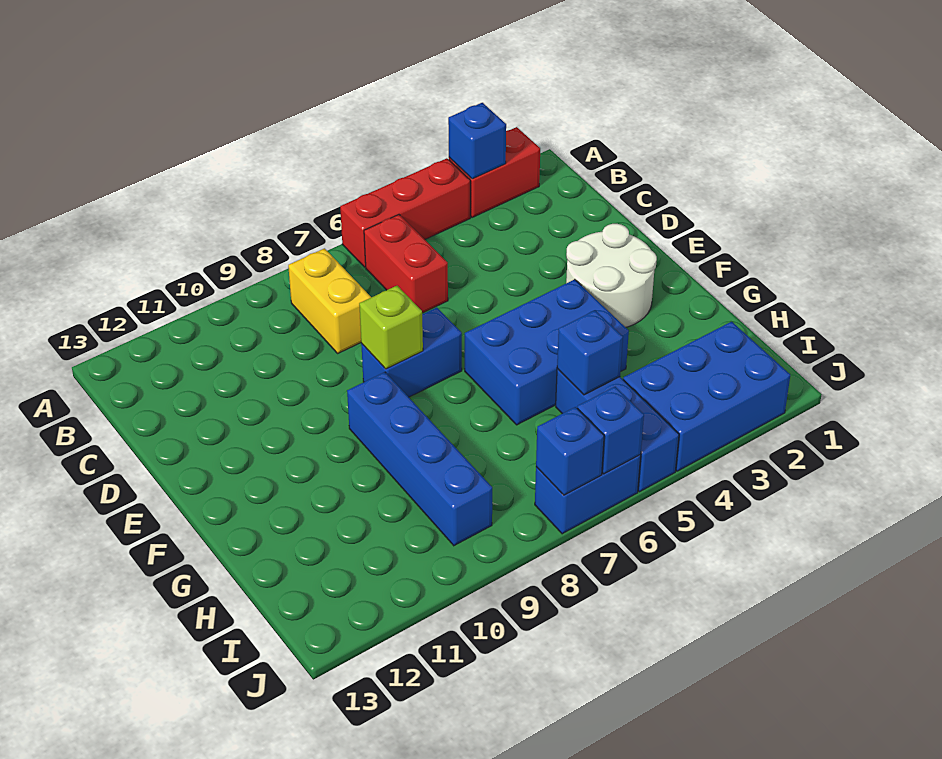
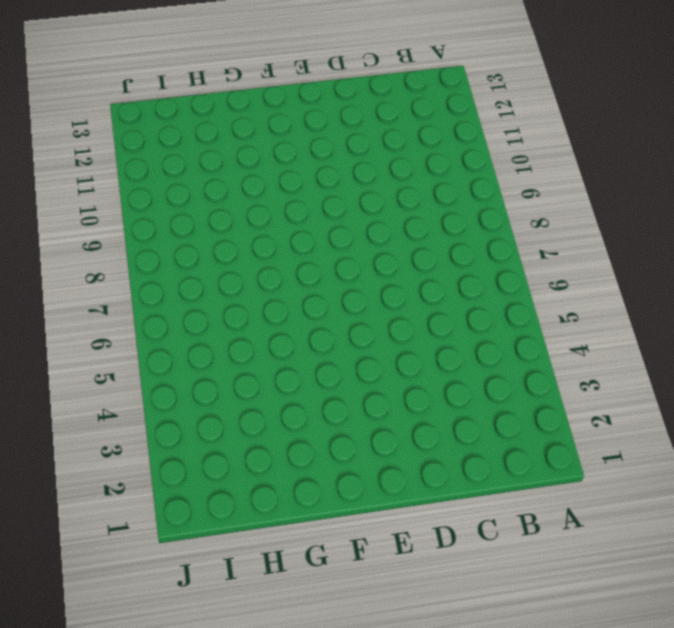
none -> red brick A2:A3 level 1
none -> red brick A4:A6 level 1
none -> red brick B6:C6 level 1

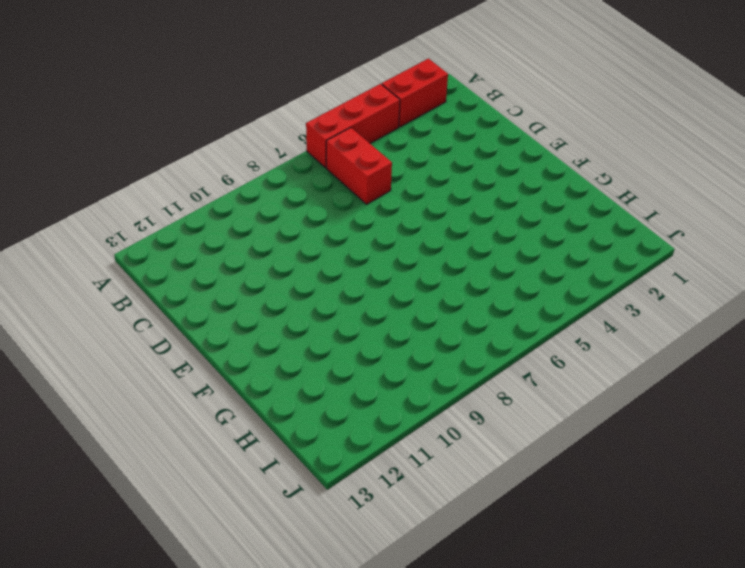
none -> yellow brick B8:C8 level 1
none -> white round brick E2:F3 level 1
none -> blue brick E7:E8 level 1

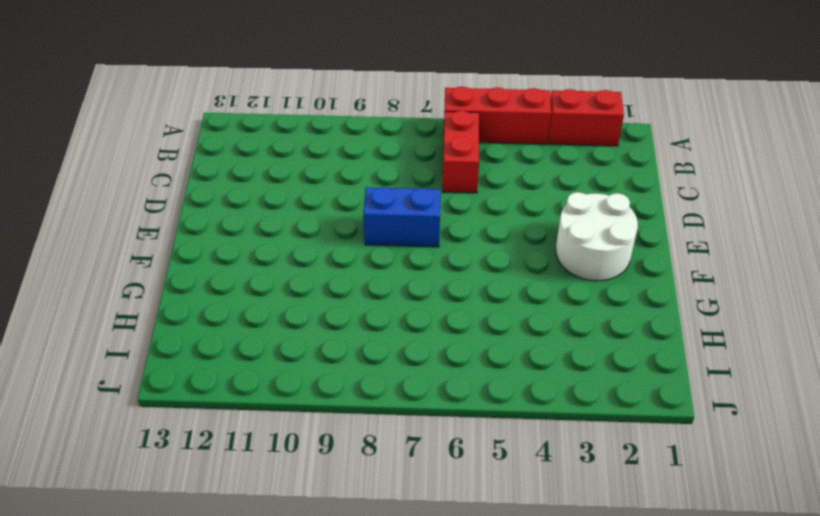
none -> yellow brick B8:C8 level 1
none -> blue brick F4:G6 level 1
none -> blue brick F9:I9 level 1

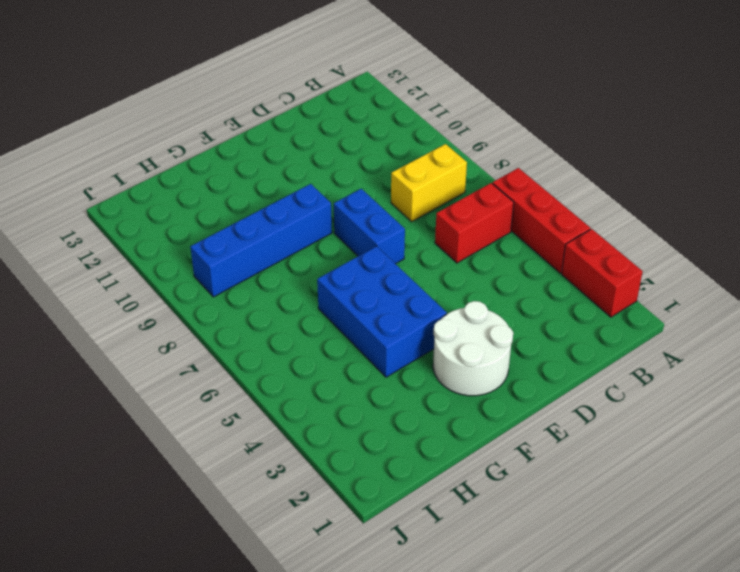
none -> blue brick H5:J5 level 1
none -> blue brick I2:J4 level 1
none -> blue brick J6:J7 level 1

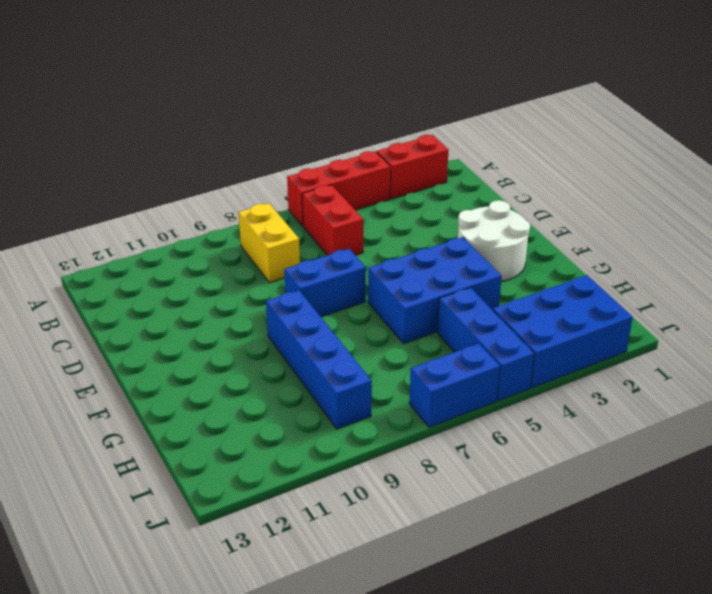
none -> blue brick A3 level 2
none -> lime brick E8 level 2
none -> blue brick H5 level 2

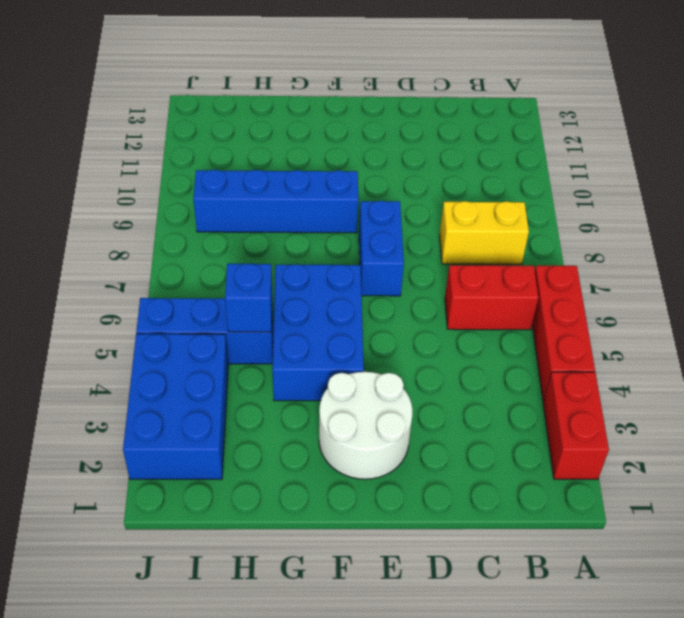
none -> blue brick J6:J7 level 1
none -> blue brick A3 level 2
none -> lime brick E8 level 2

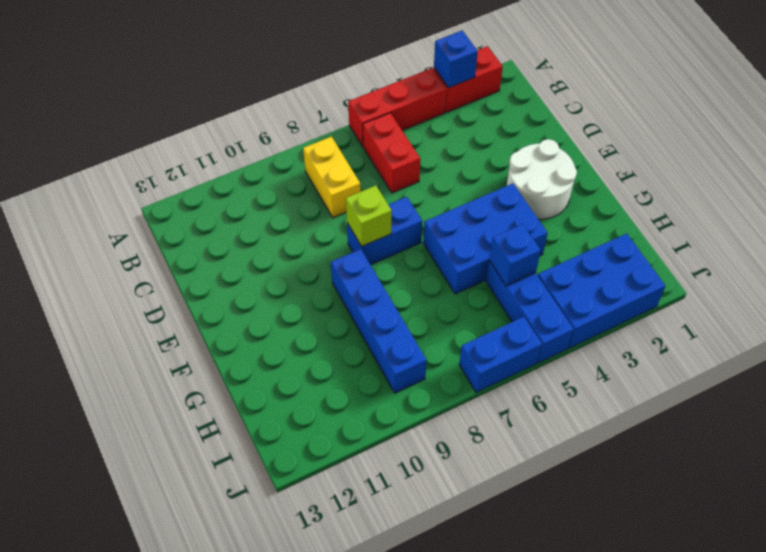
none -> blue brick J6 level 2
none -> blue brick J7 level 2

